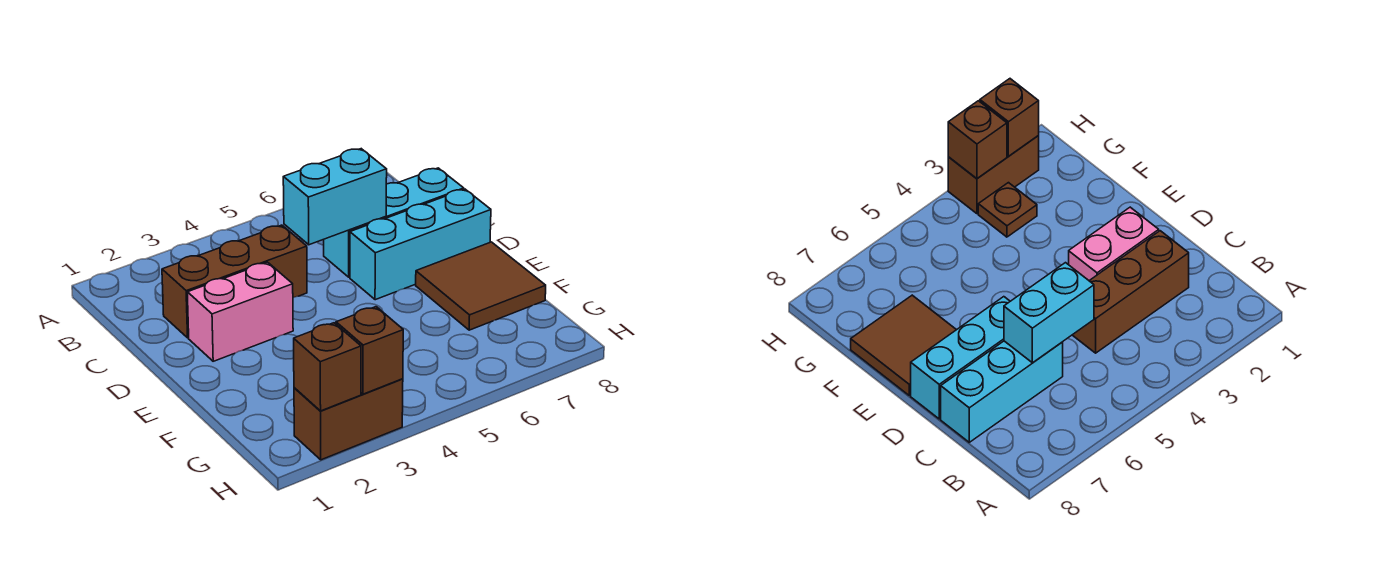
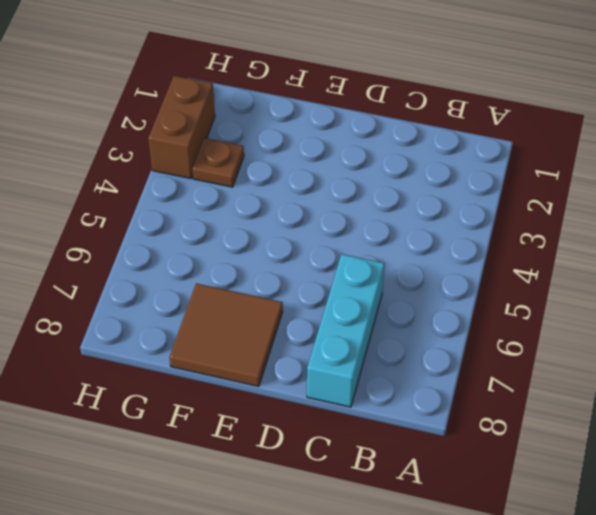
none -> brown brick C2:C4 level 1
none -> pink brick D2:D3 level 1

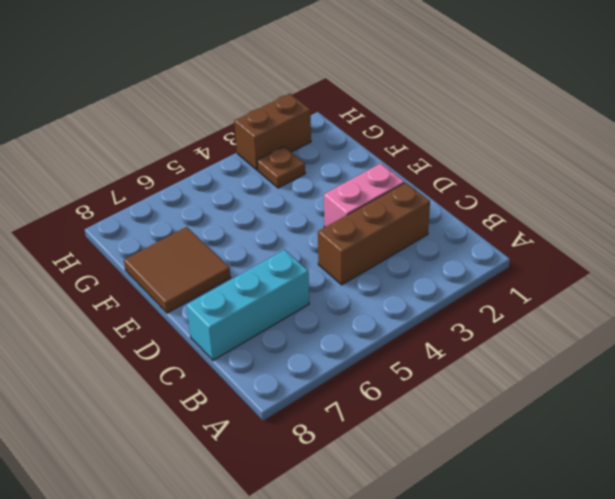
none -> cyan brick D6:D8 level 1
none -> cyan brick C5:C6 level 2

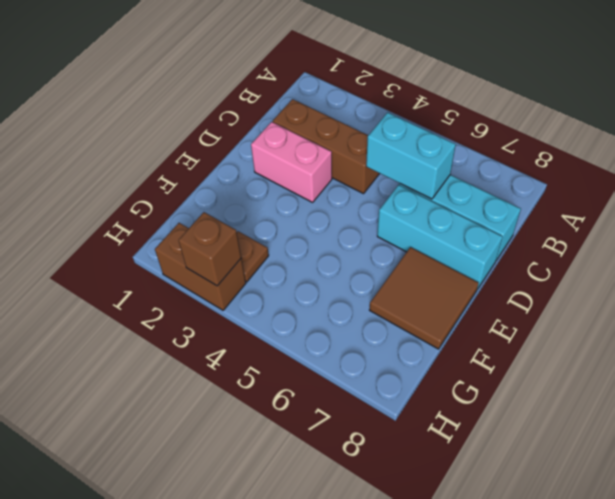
none -> brown brick H2 level 2

